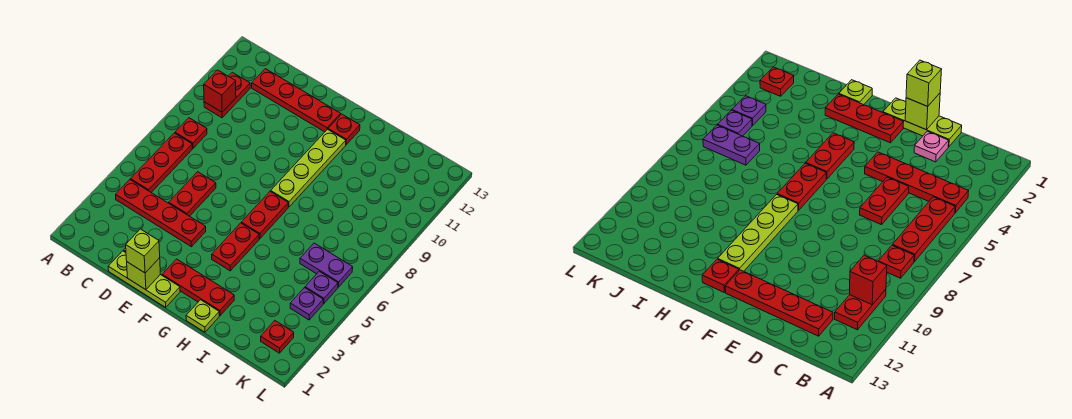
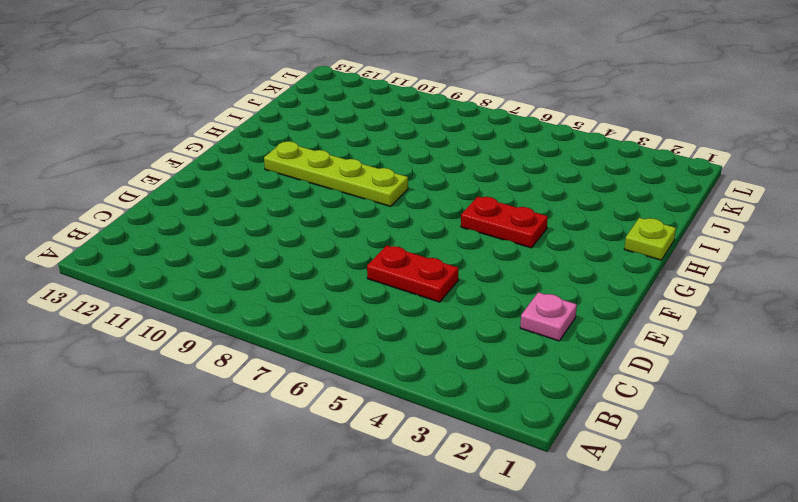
none -> red plate B4:E4 level 1
none -> red plate B5:B7 level 1
none -> red plate B8 level 1

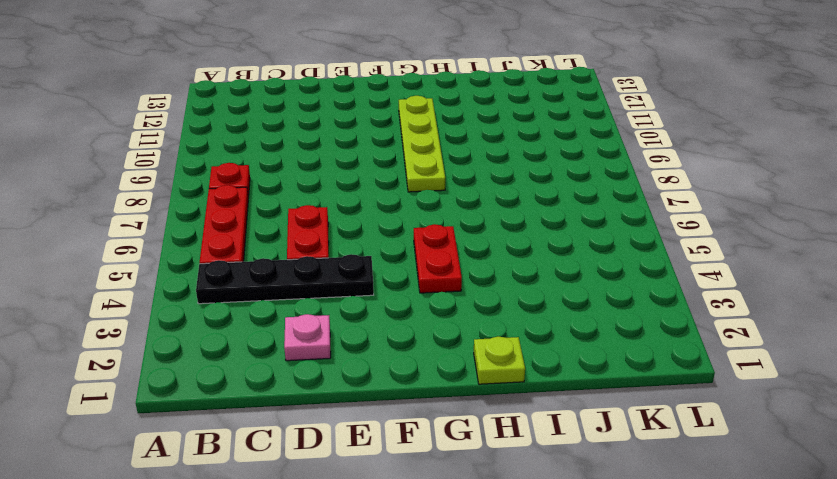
black plate B4:E4 level 1 -> red plate B4:E4 level 1
none -> red plate B10:B11 level 1
none -> red plate C12:F12 level 1
none -> lime plate D1:F1 level 1

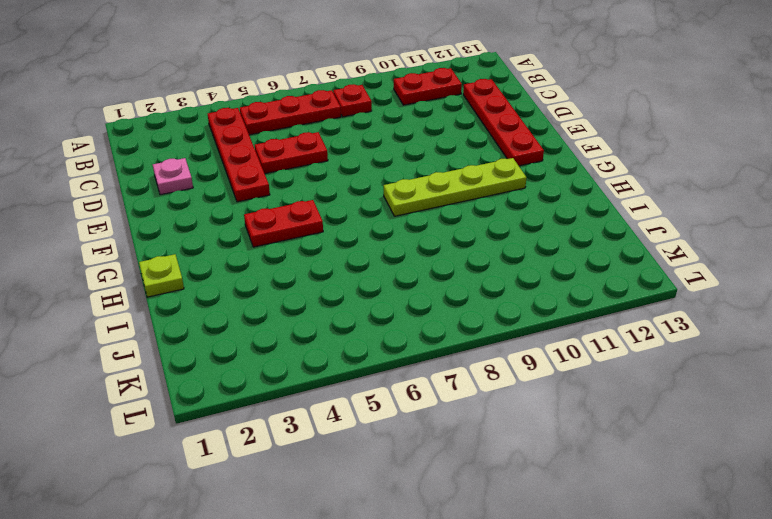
none -> lime plate D1:F1 level 1
none -> red plate F2:H2 level 1
none -> red plate G6:G7 level 1

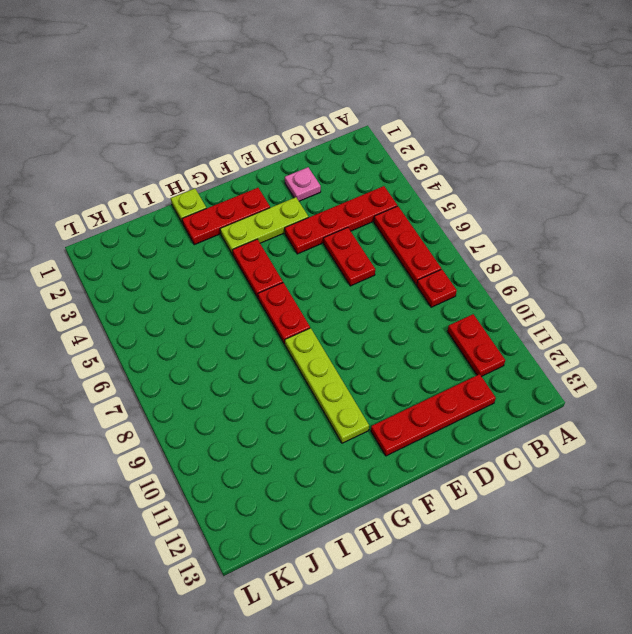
lime plate E3:G3 level 1 -> lime plate D1:F1 level 1
none -> red plate G12 level 1
none -> purple plate J6:K6 level 1
none -> red plate K2 level 1

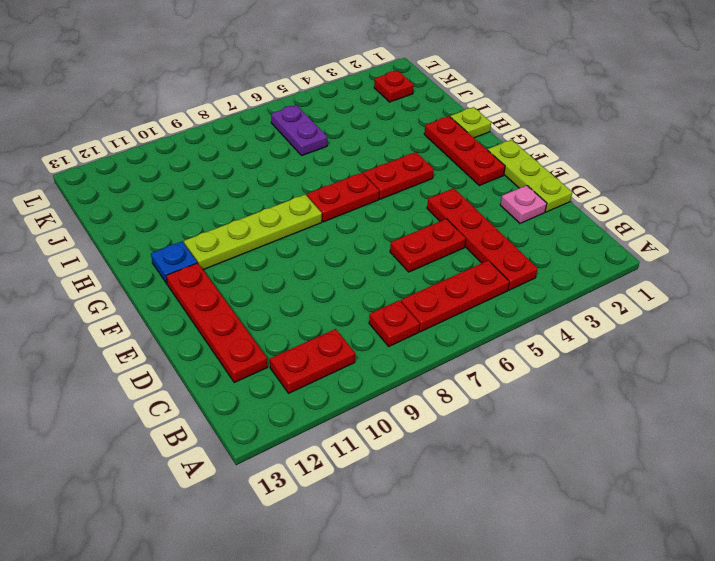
blue plate G12 level 1 -> red plate G12 level 1
none -> purple plate K4 level 1
none -> purple plate K5 level 1
none -> red brick B10 level 2

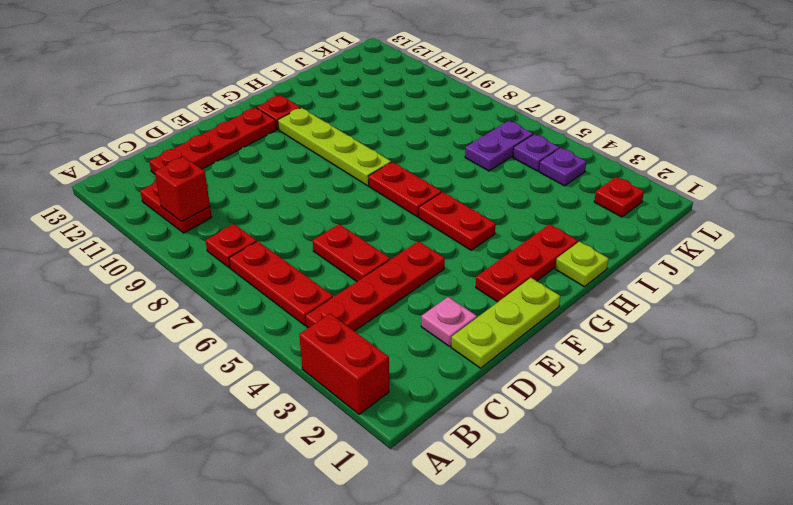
red brick A2:A3 level 1 -> none
none -> lime brick E1 level 2
none -> lime brick E1 level 3

